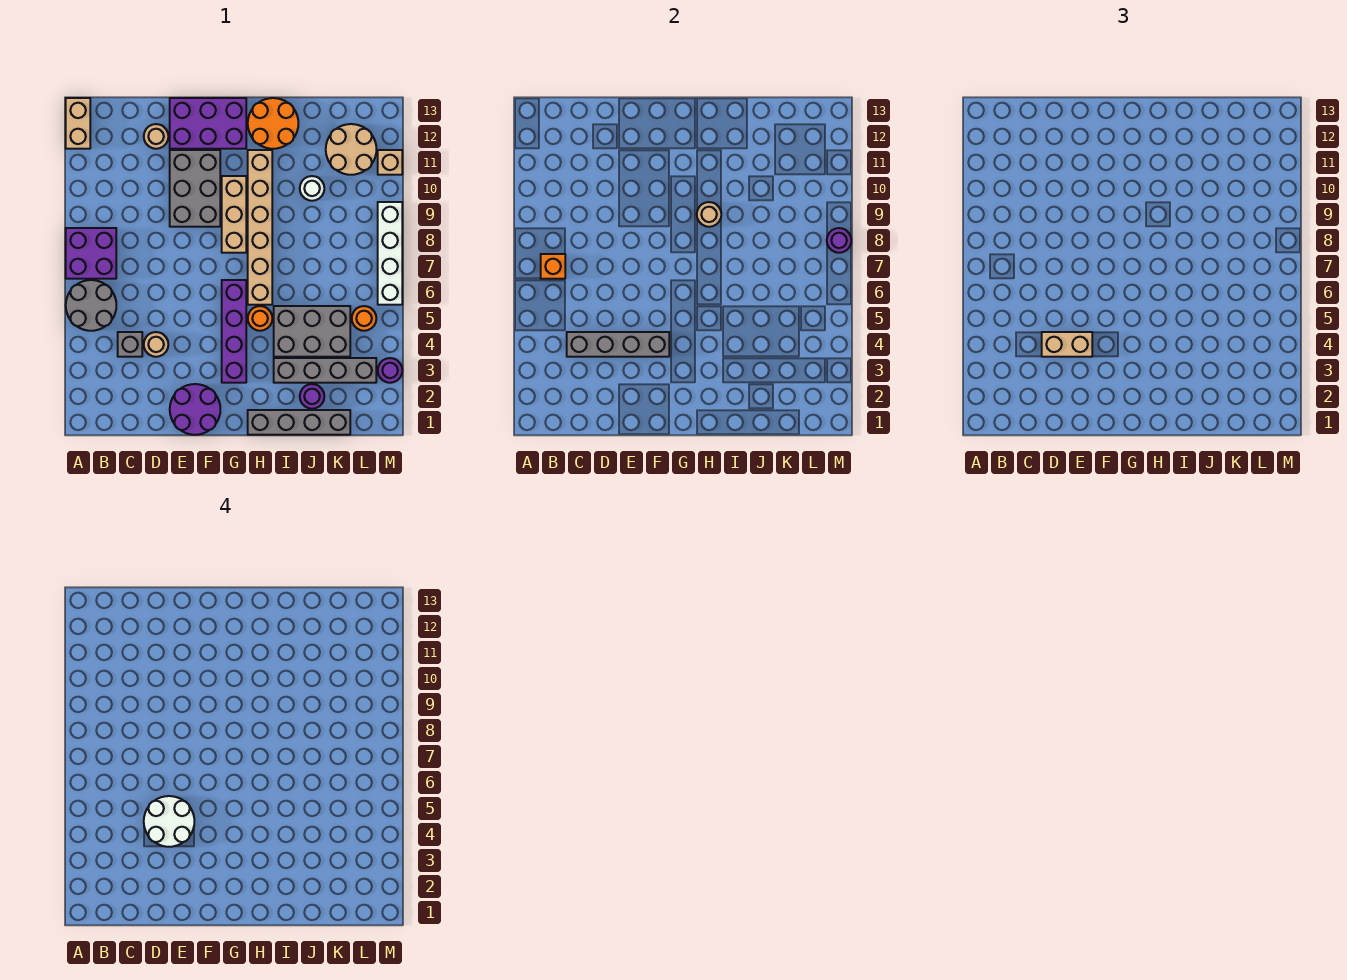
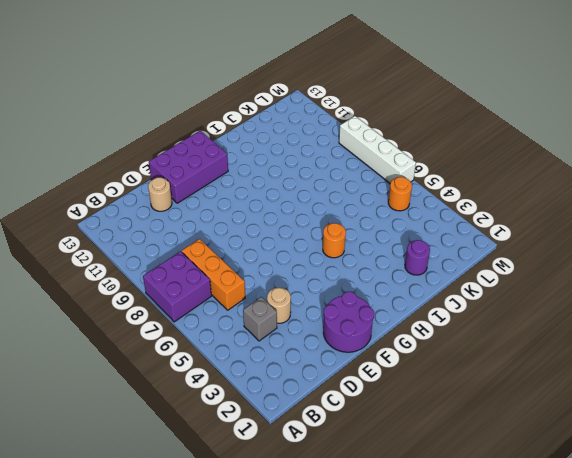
orange brick C6:C8 level 1 -> none
none -> grey round brick A5:B6 level 1
none -> tan brick A12:A13 level 1
none -> grey brick E9:F11 level 1
none -> purple brick G3:G6 level 1

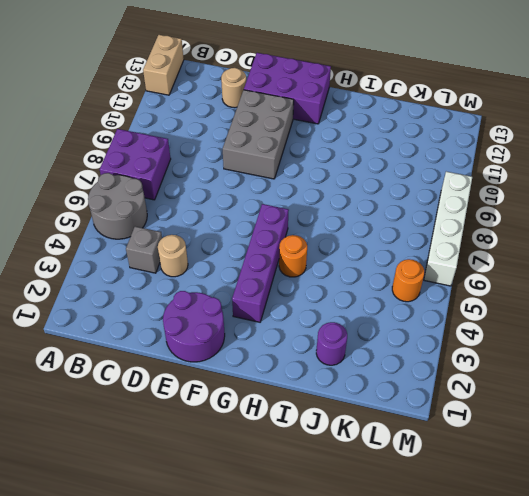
none -> tan brick G8:G10 level 1
none -> grey brick H1:K1 level 1
none -> tan brick H6:H11 level 1
none -> orange round brick H12:I13 level 1

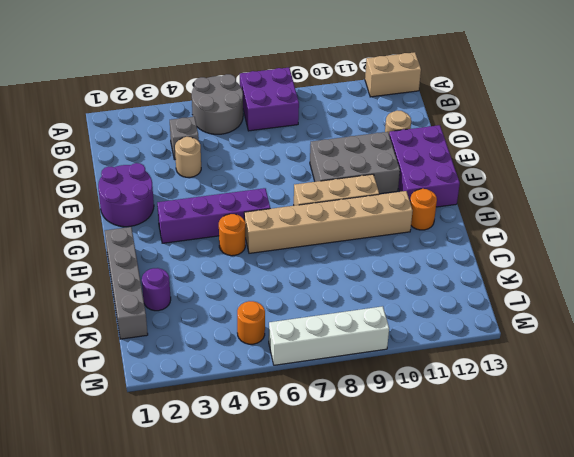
orange round brick H12 level 1 -> orange round brick H12:I13 level 1
none -> grey brick I3:L3 level 1
none -> grey brick I4:K5 level 1
none -> white round brick J10 level 1
none -> tan round brick K11:L12 level 1

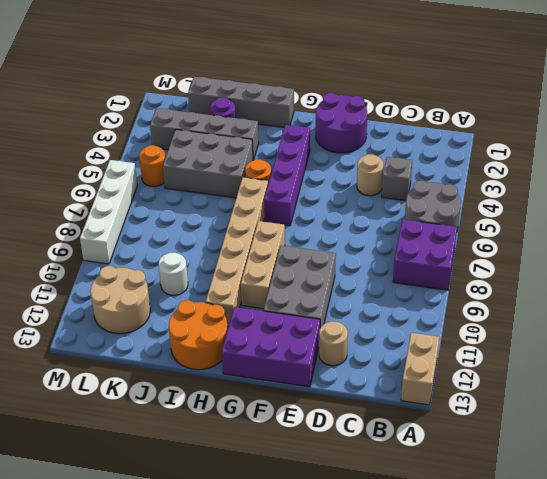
none -> purple round brick M3 level 1
none -> tan brick M11 level 1
none -> orange brick B7 level 2
none -> grey brick C4:F4 level 2

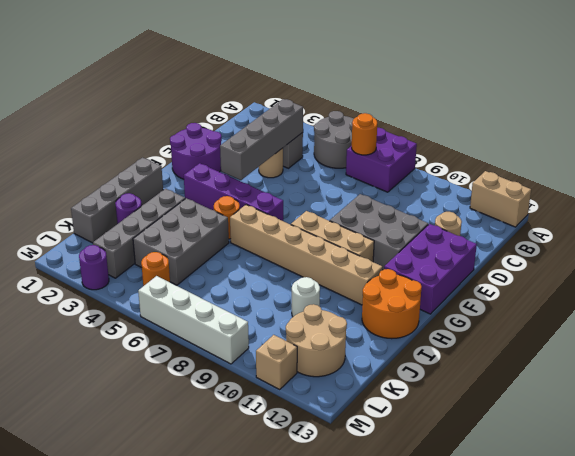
orange round brick B7 level 2 -> orange brick B7 level 2
none -> tan round brick H9 level 2
none -> purple round brick M8 level 2
none -> tan brick D4:E4 level 3
none -> white round brick D4:E5 level 4

